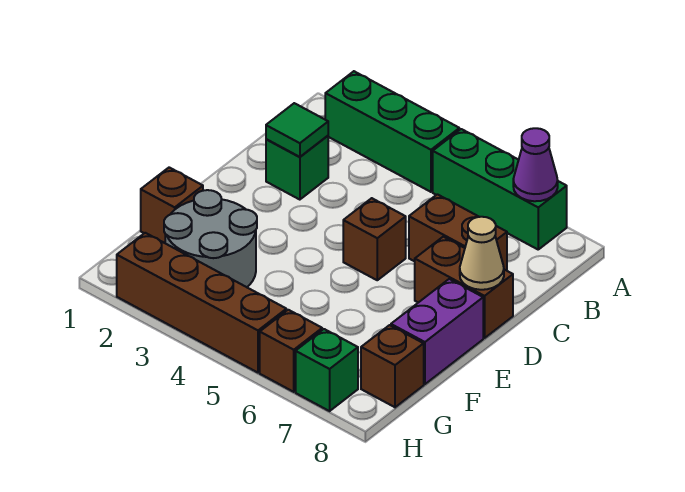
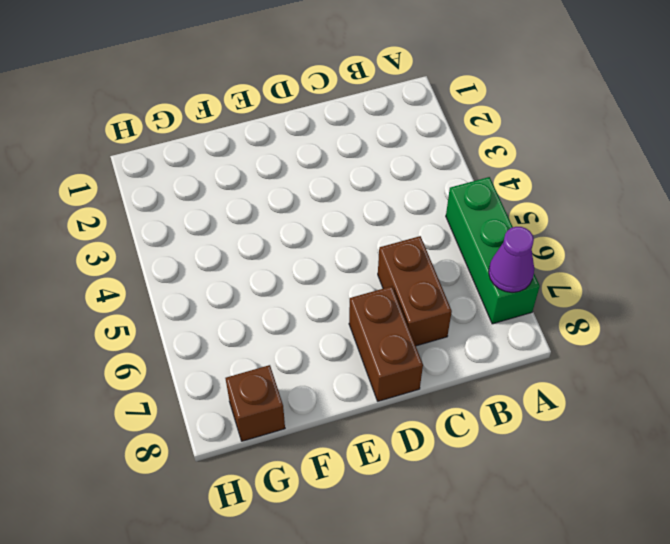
none -> green brick A2:A4 level 1
none -> green brick C2 level 1
none -> brown brick D5 level 1

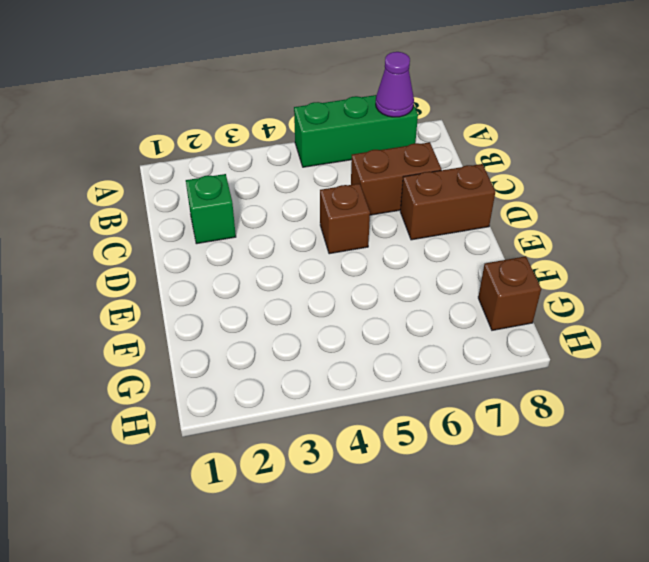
none -> green brick A2:A4 level 1
none -> purple brick E8:F8 level 1
none -> brown brick F1 level 1

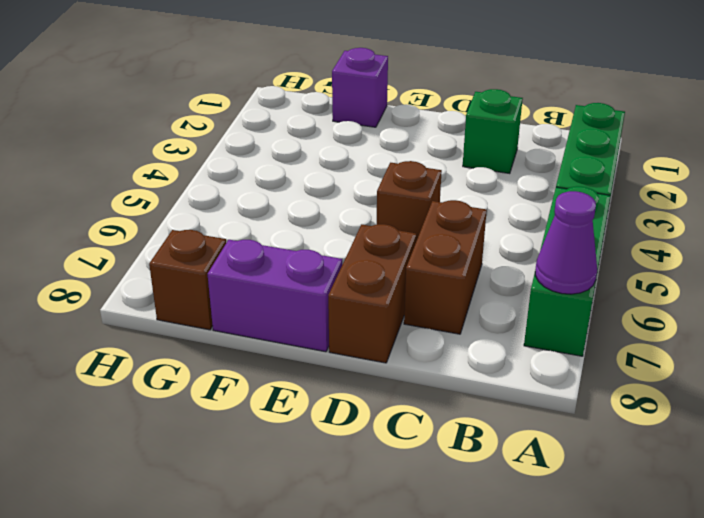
purple brick F1 level 1 -> brown brick F1 level 1
none -> grey round brick F2:G3 level 1
none -> brown brick H2:H5 level 1
none -> brown brick H6 level 1

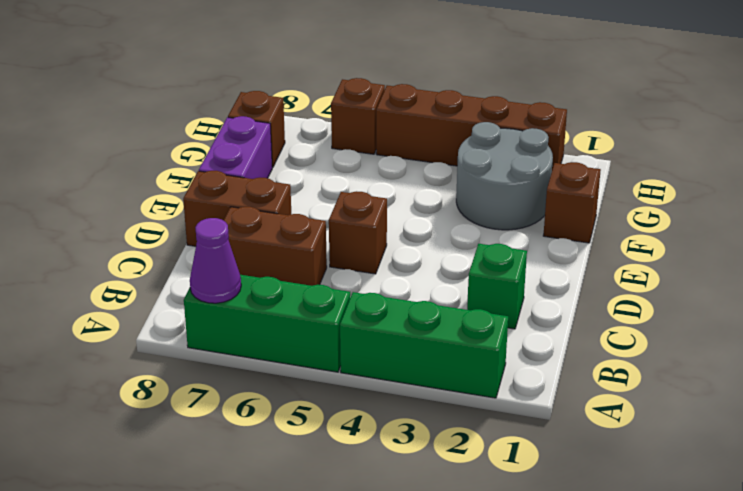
none -> green brick H7 level 1
none -> green tile C2 level 2
none -> tan cone D8 level 2

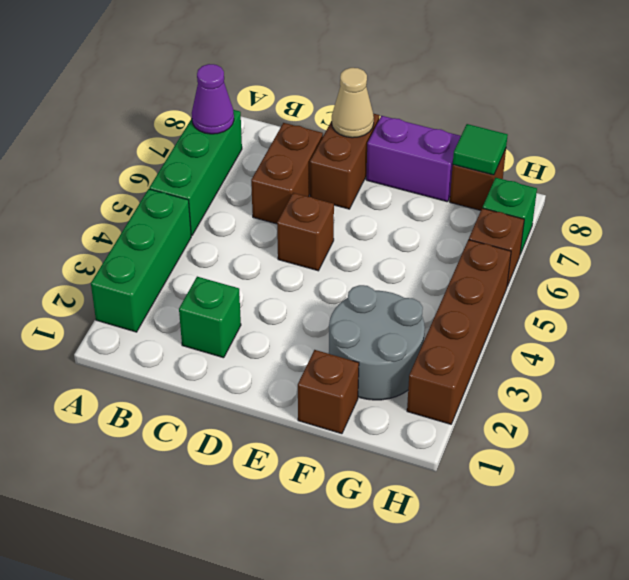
green tile G8 level 2 -> green tile C2 level 2

